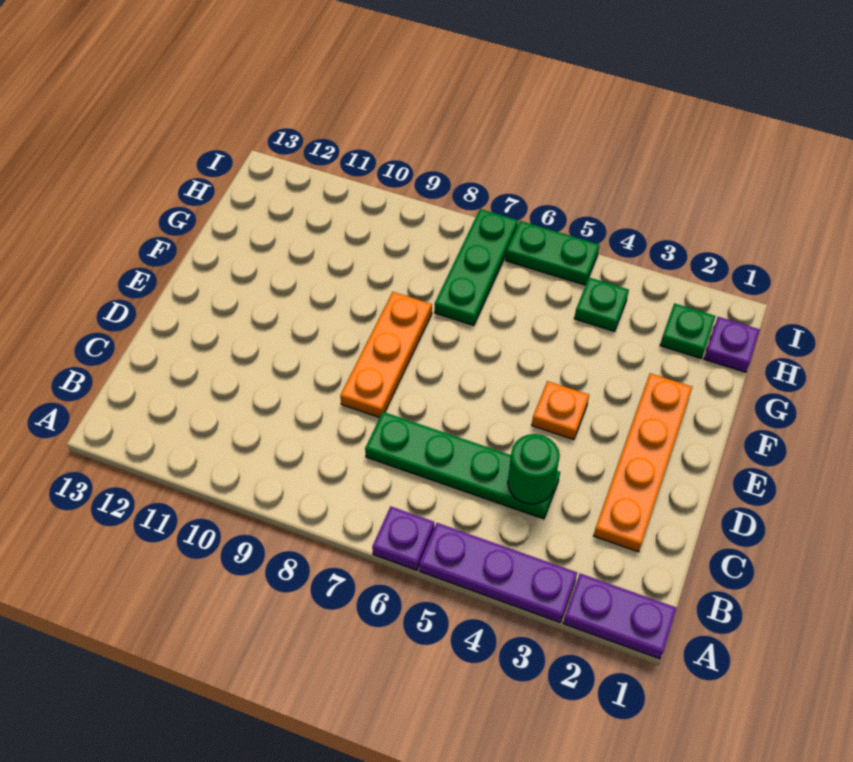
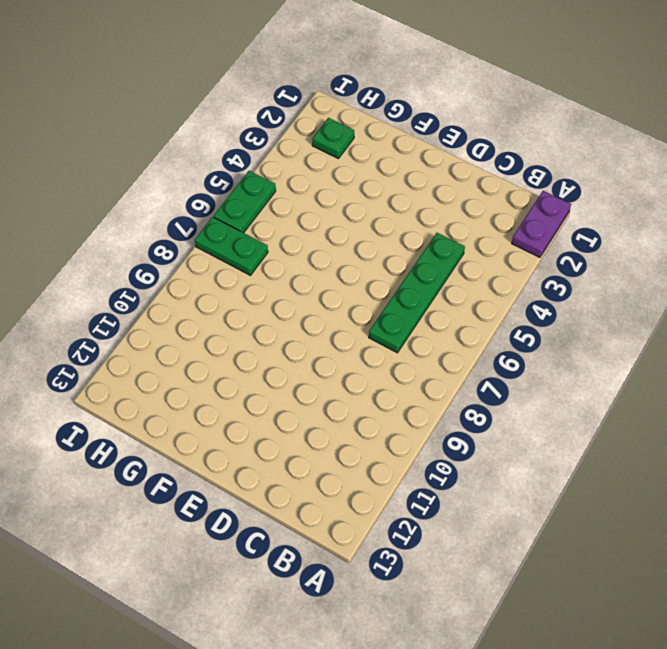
green plate H7:I7 level 1 -> green plate G7:I7 level 1
none -> purple plate A3:A5 level 1
none -> purple plate A6 level 1
none -> orange plate C2:F2 level 1

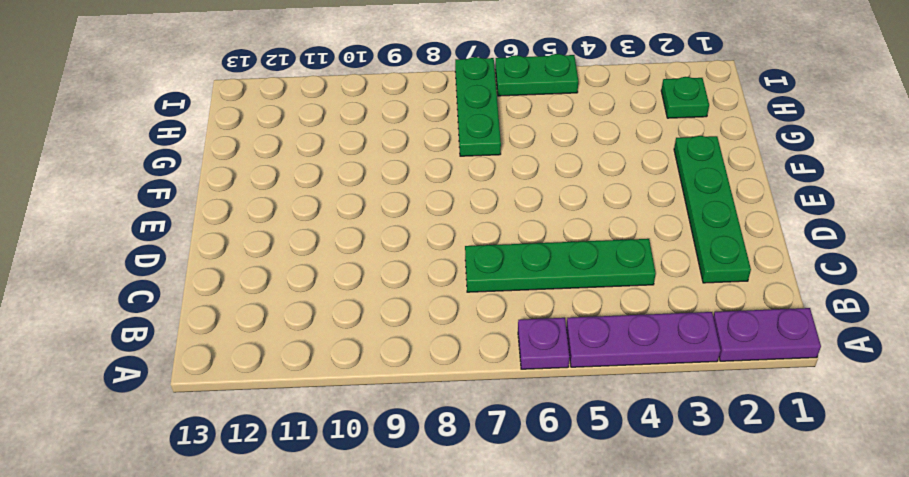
green plate C2:F2 level 1 -> orange plate C2:F2 level 1
none -> orange plate D8:F8 level 1
none -> orange plate E4 level 1
none -> purple plate H1 level 1

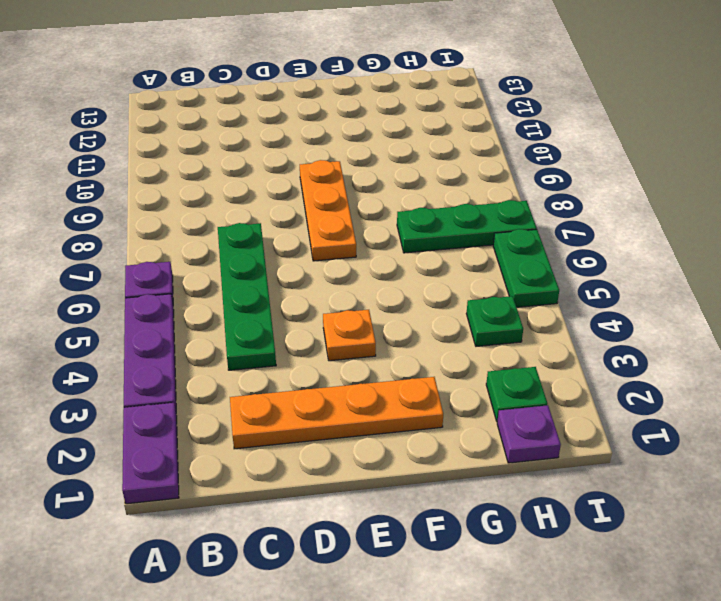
orange plate E7:E9 level 1 -> orange plate D8:F8 level 1
none -> green round brick C4 level 2

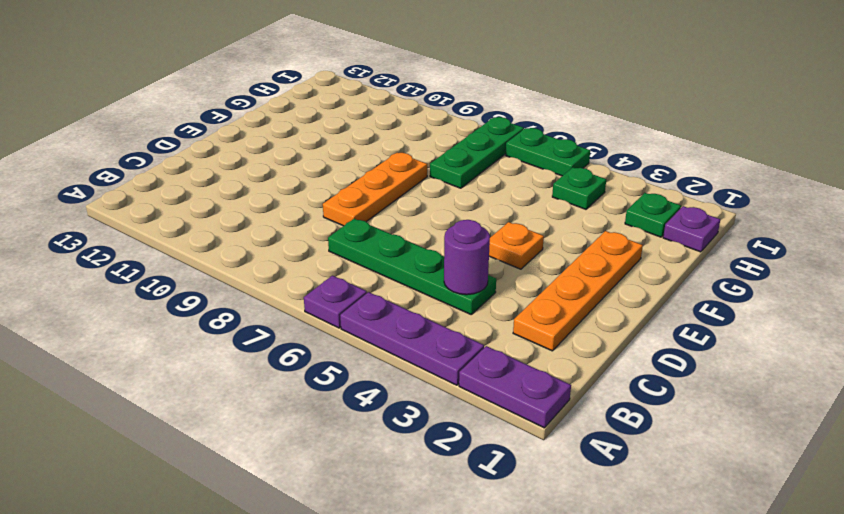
purple round brick C4 level 2 -> green round brick C4 level 2

